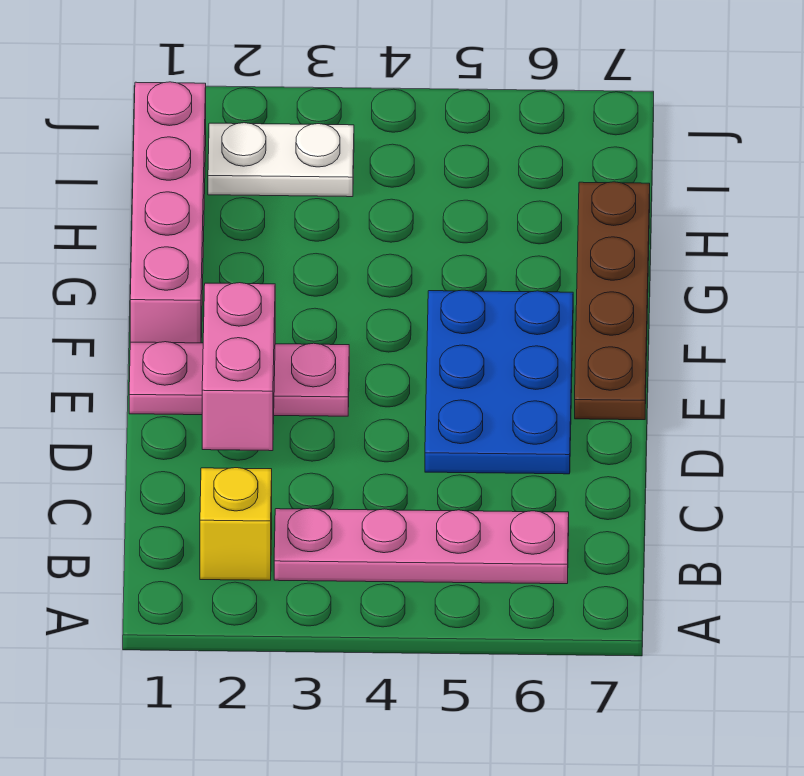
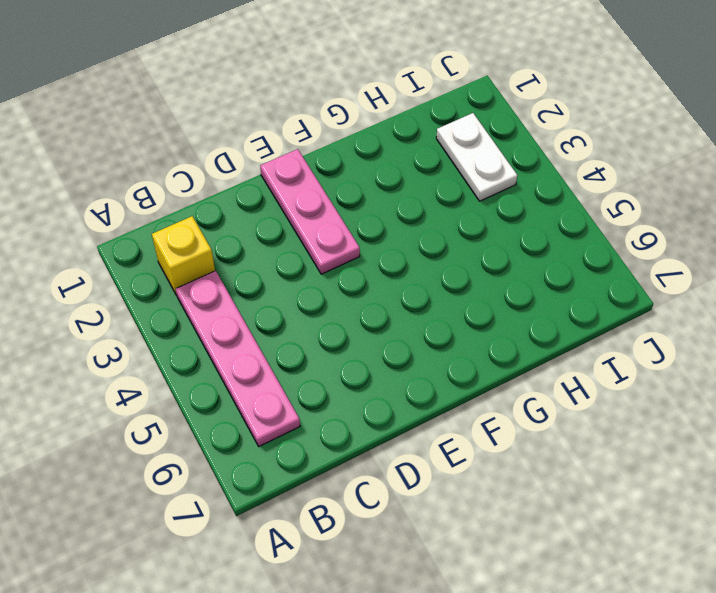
none -> blue plate D5:F6 level 1
none -> brown plate E7:H7 level 1

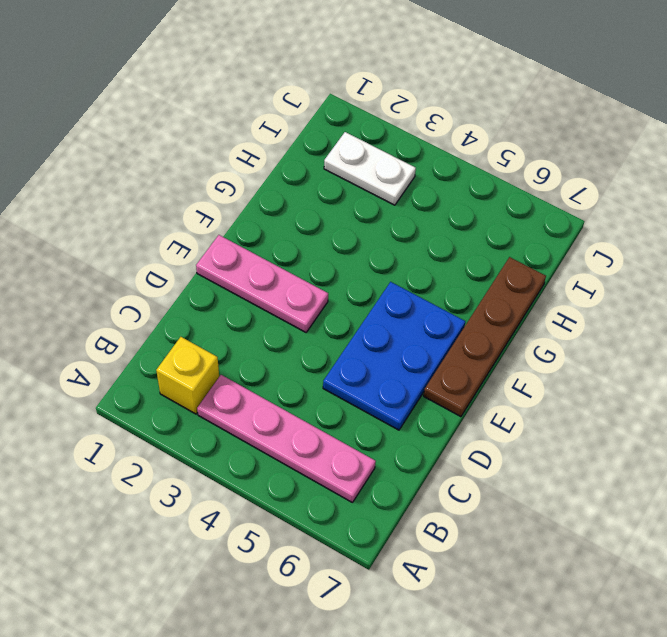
none -> pink brick F1:I1 level 1
none -> pink brick D2:E2 level 2

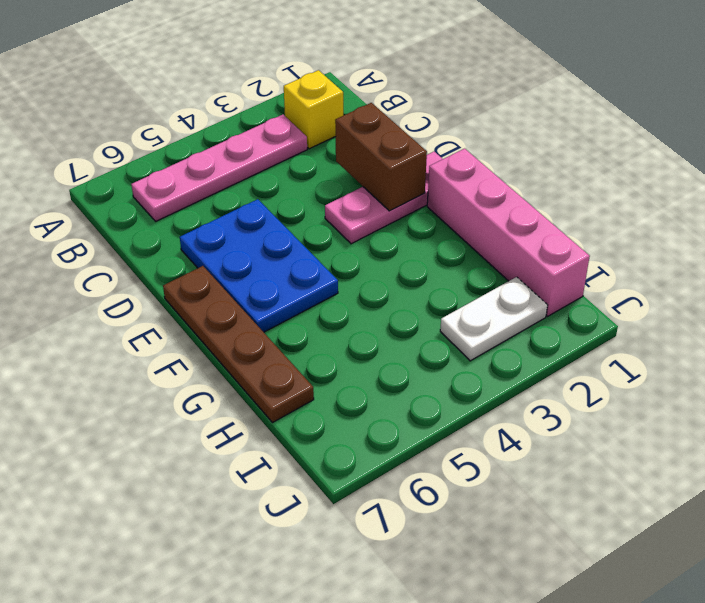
brown brick D2:E2 level 2 -> pink brick D2:E2 level 2

